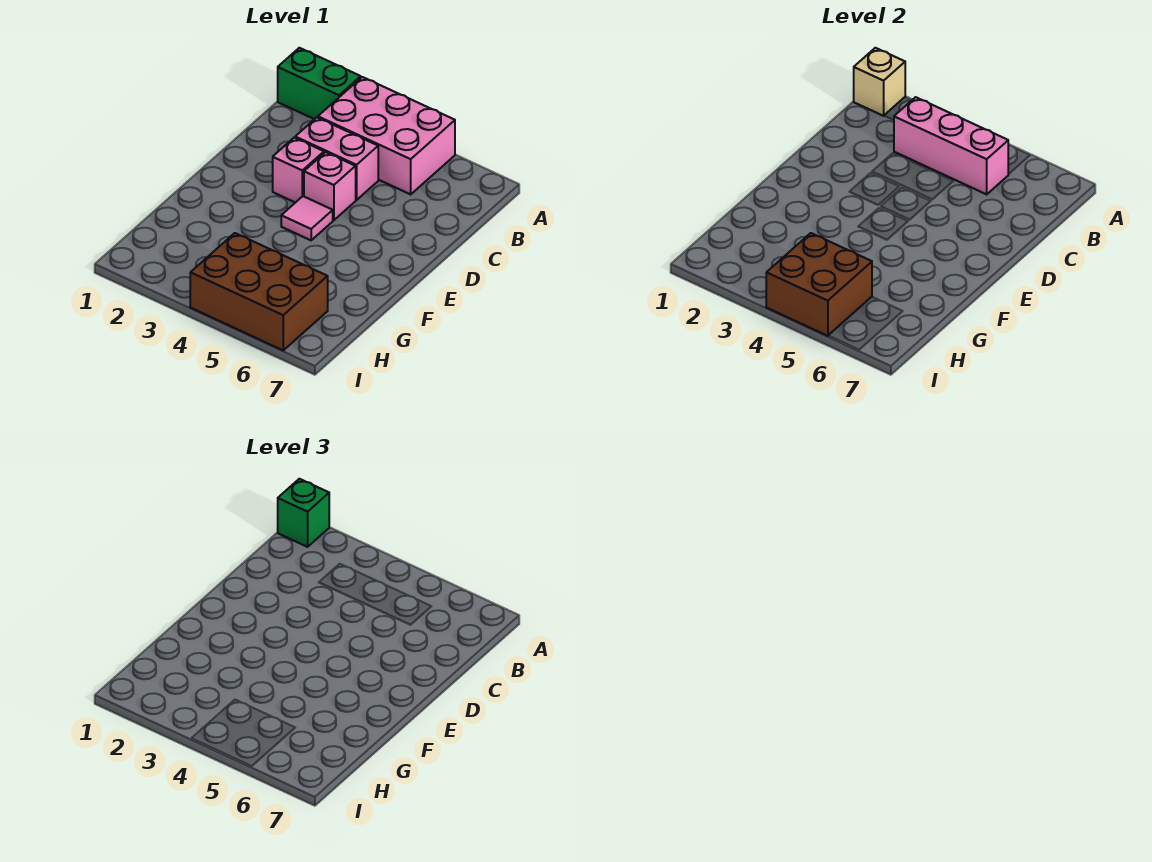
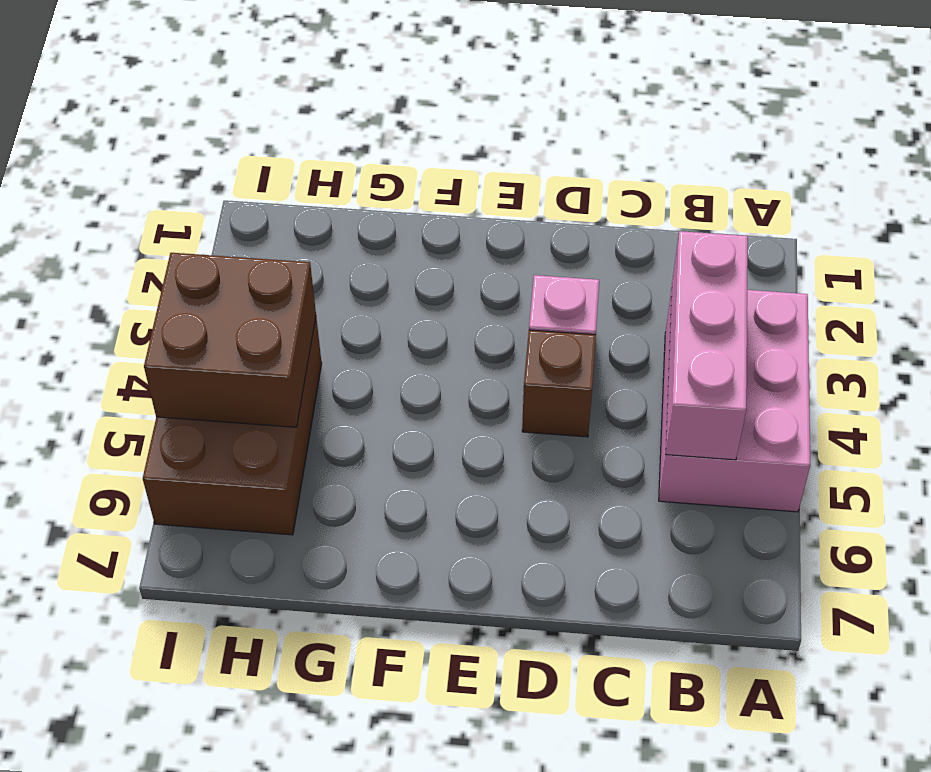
brown brick D4 level 1 -> pink brick D4 level 1
none -> green brick A1:A2 level 1
none -> pink brick C3:C4 level 1

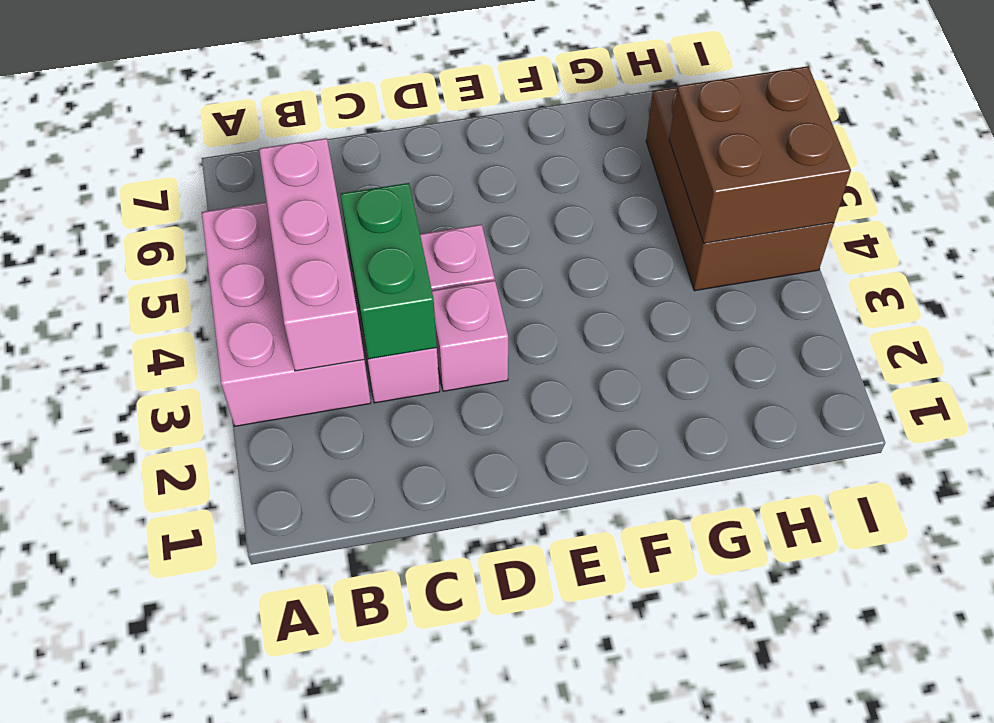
green brick C3:C4 level 2 -> green brick A1:A2 level 1
none -> pink tile E4 level 1
none -> tan brick A1 level 2

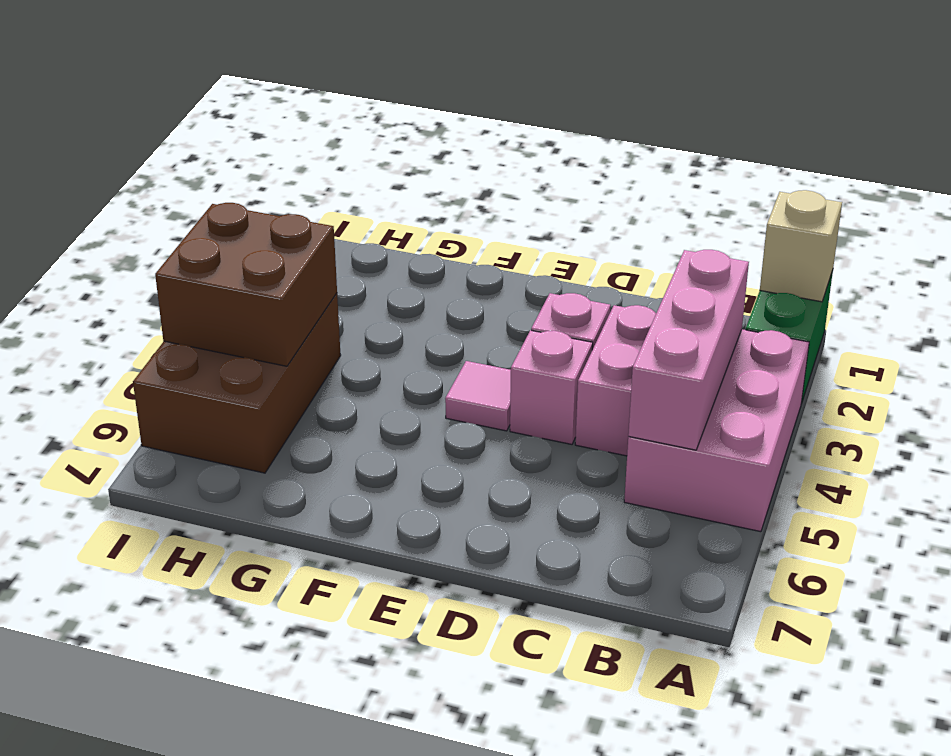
none -> green brick A1 level 3

